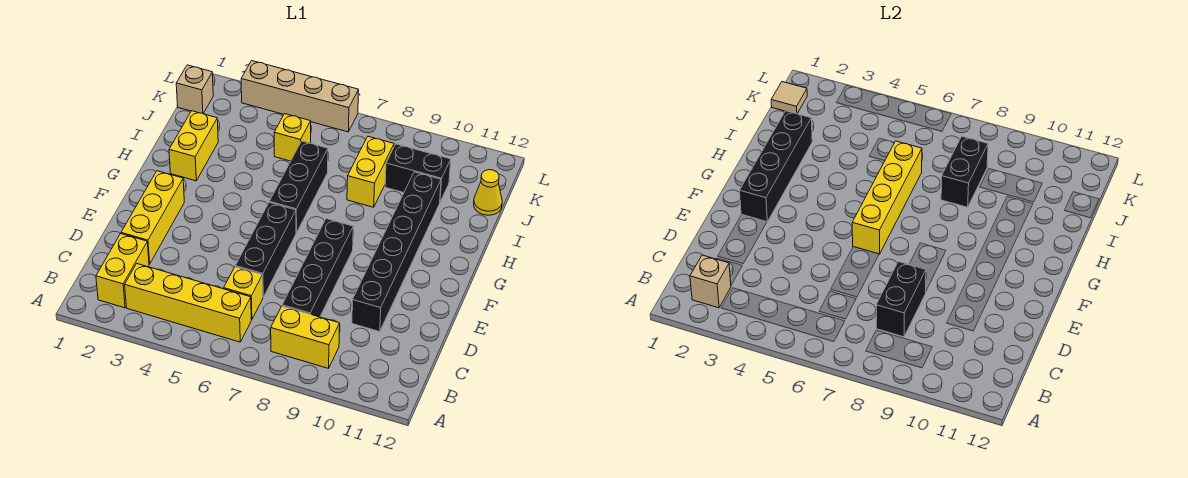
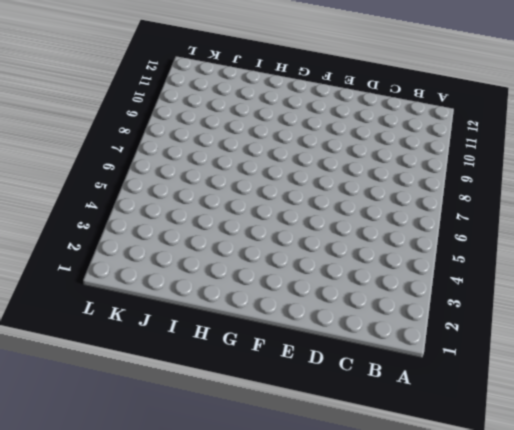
none -> yellow brick B2:C2 level 1
none -> yellow brick B3:B6 level 1
none -> yellow brick B8:B9 level 1

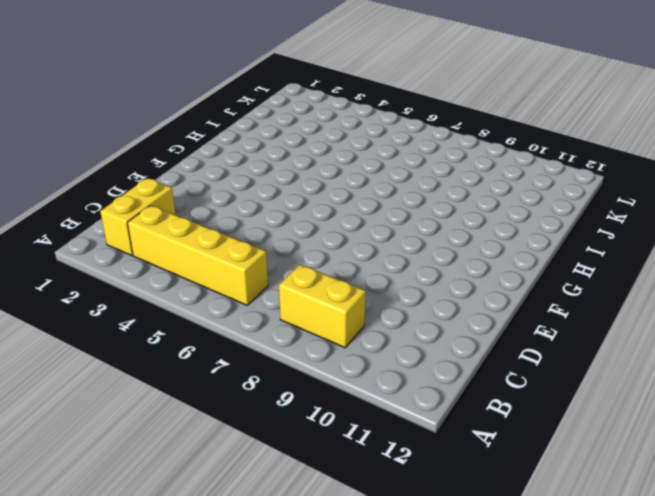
none -> yellow brick C6 level 1
none -> black brick C8:F8 level 1
none -> yellow brick D2:F2 level 1

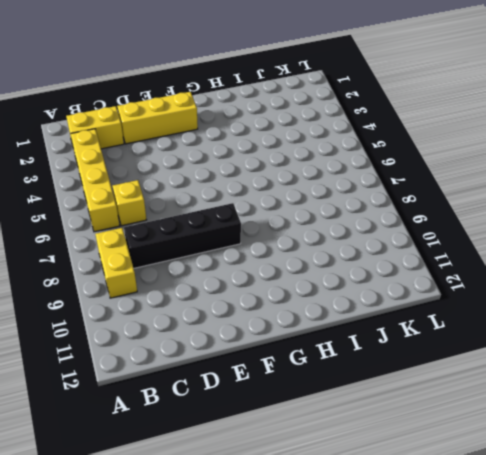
none -> black brick D6:F6 level 1
none -> black brick D10:I10 level 1
none -> black brick G6:I6 level 1

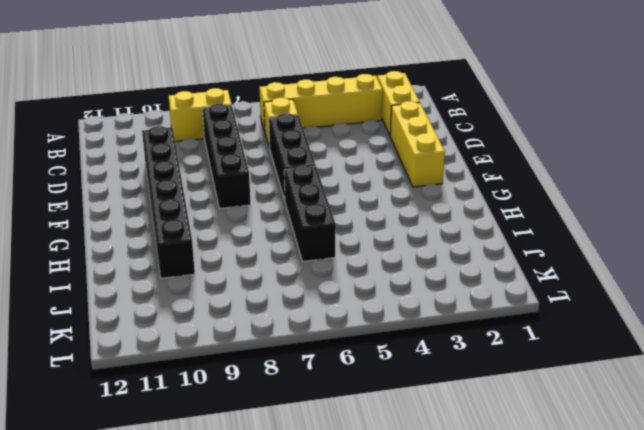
none -> yellow brick H2:I2 level 1
none -> yellow brick I8:J8 level 1
none -> yellow brick J5 level 1

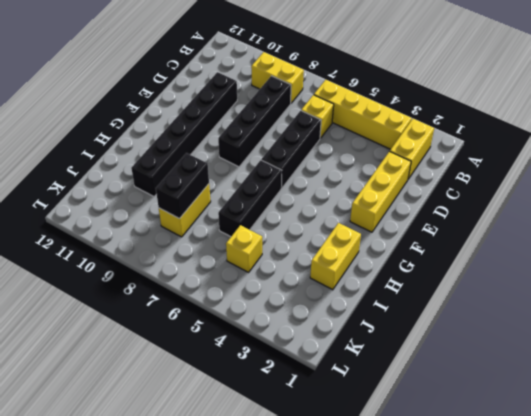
none -> black brick J9:J10 level 1
none -> yellow cone J12 level 1
none -> tan brick K1 level 1

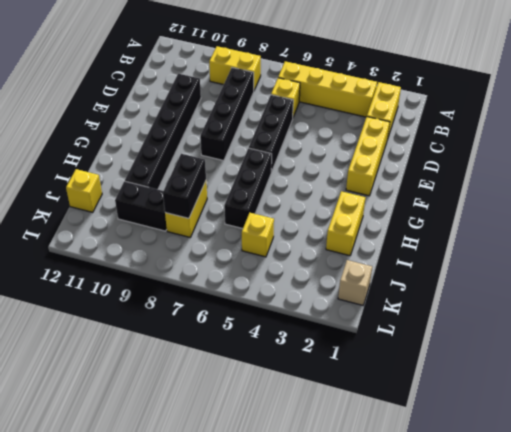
yellow brick J12 level 1 -> yellow cone J12 level 1
none -> tan brick L3:L6 level 1
none -> tan brick B2 level 2
none -> black brick C8:D8 level 2

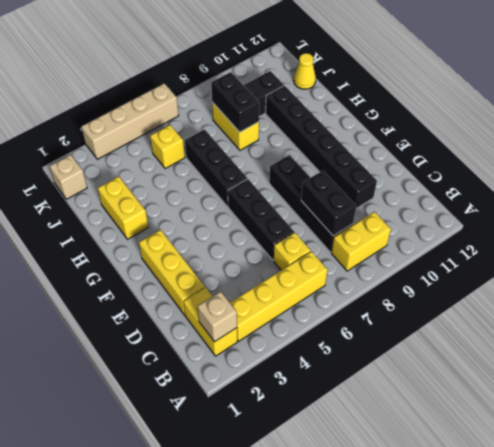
none -> black brick F2:I2 level 2
none -> yellow brick F6:I6 level 2
none -> tan tile K1 level 2

